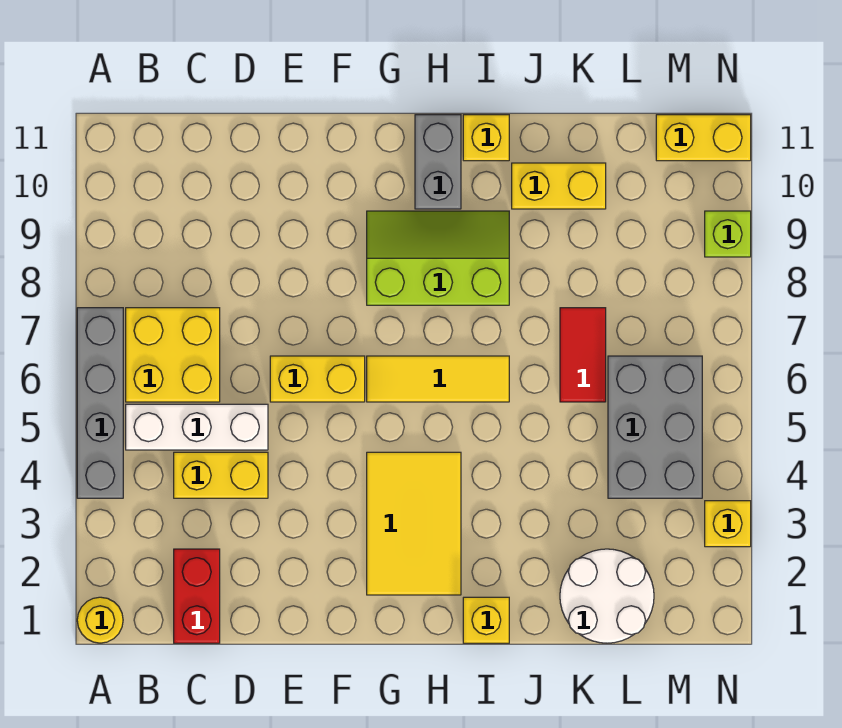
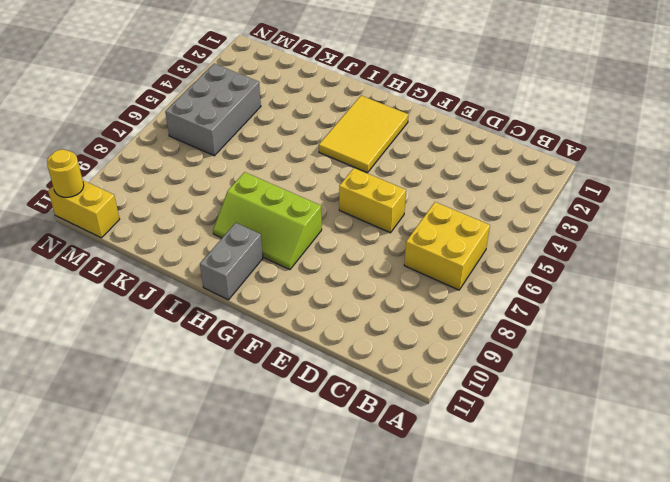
yellow round brick N11 level 2 -> yellow round brick A1 level 1
none -> grey brick A4:A7 level 1
none -> white brick B5:D5 level 1
none -> red brick C1:C2 level 1

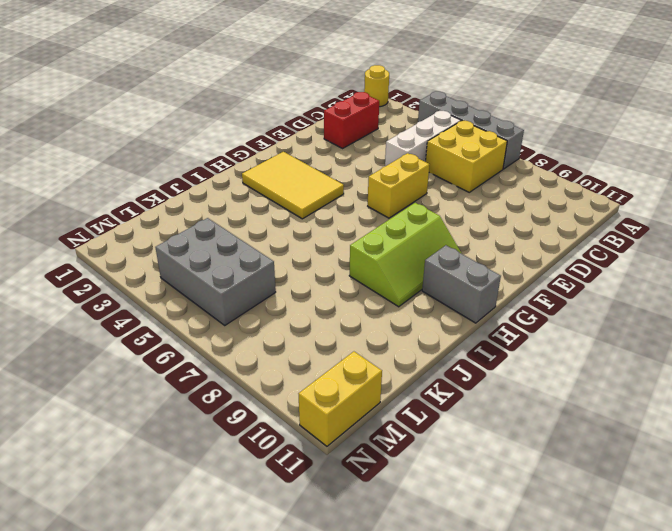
red brick C2:D2 level 1 -> red brick C1:C2 level 1
none -> yellow brick C4:D4 level 1
none -> yellow tile G6:I6 level 1
none -> yellow brick I1 level 1

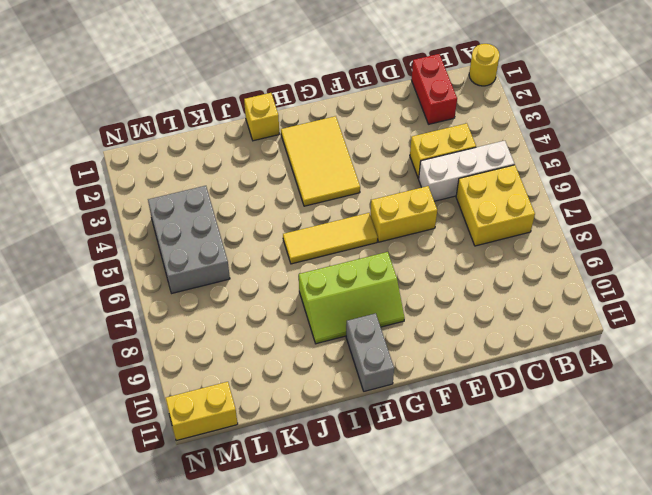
none -> grey brick A4:A7 level 1
none -> yellow brick I11 level 1
none -> yellow brick J10:K10 level 1

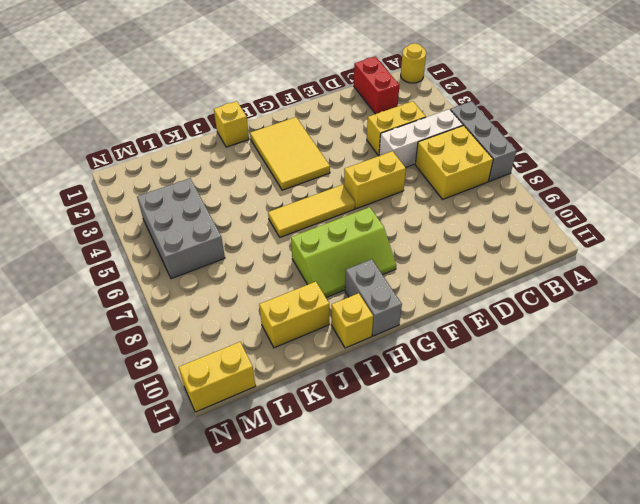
grey brick A5:A7 level 1 -> grey brick A4:A7 level 1
none -> white round brick K1:L2 level 1
none -> red tile K6:K7 level 1
none -> yellow brick N3 level 1

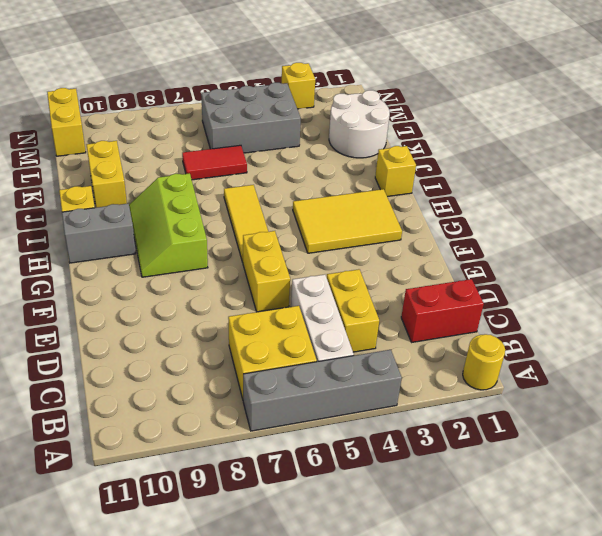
none -> lime brick N9 level 1

